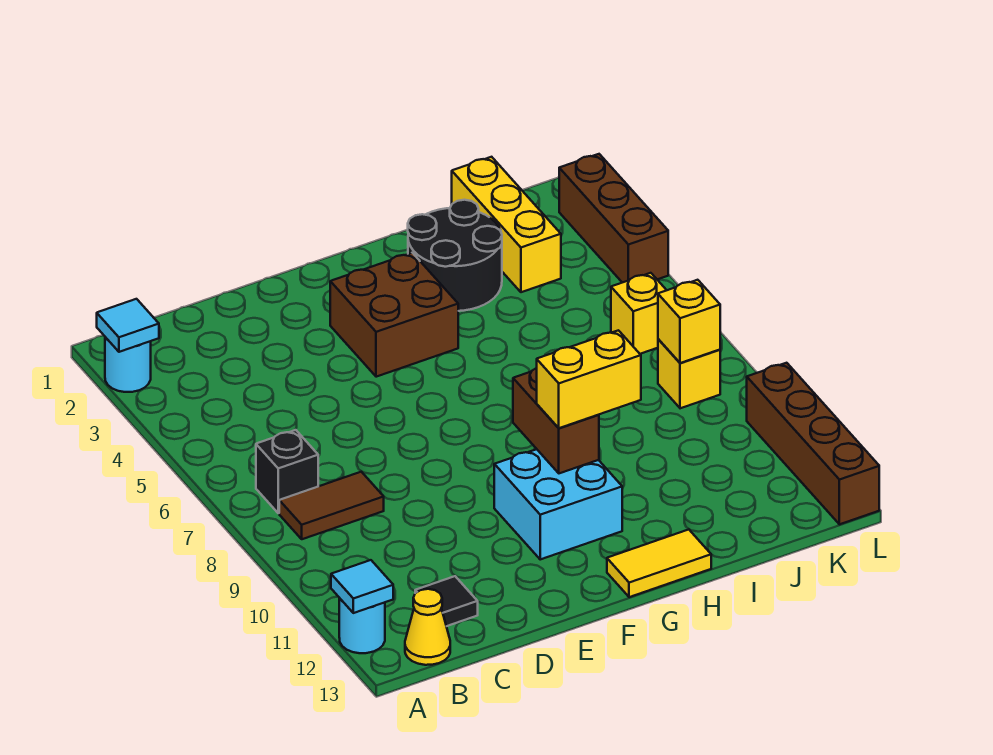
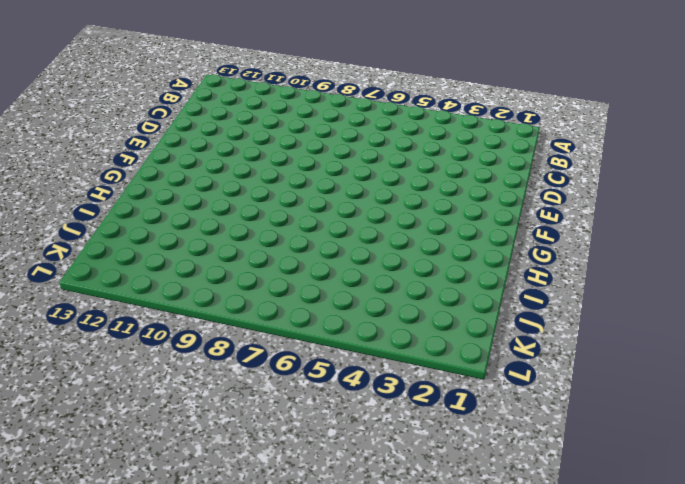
none -> cyan round brick A2 level 1
none -> cyan round brick A12 level 1
none -> black brick B7 level 1

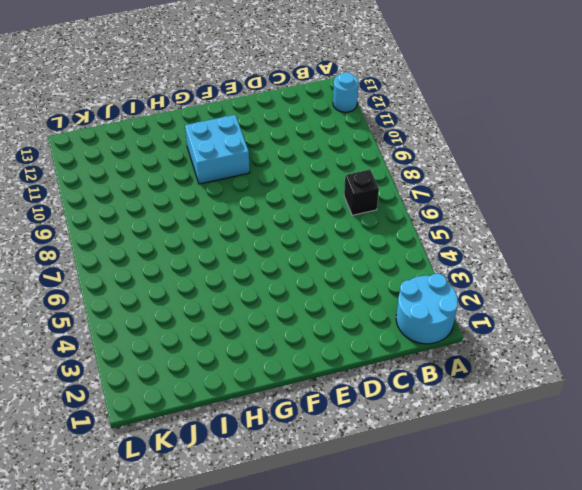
cyan round brick A1:B2 level 1 -> cyan round brick A2 level 1
none -> brown tile B8:C8 level 1
none -> yellow cone B13 level 1
none -> black tile C12 level 1

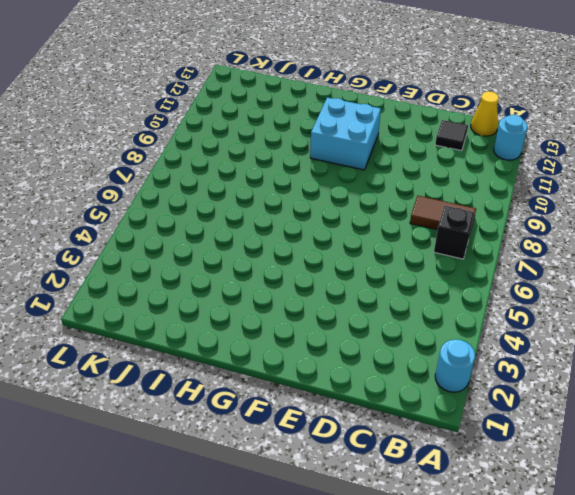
none -> brown brick F3:G4 level 1
none -> yellow tile G13:H13 level 1
none -> black round brick H2:I3 level 1

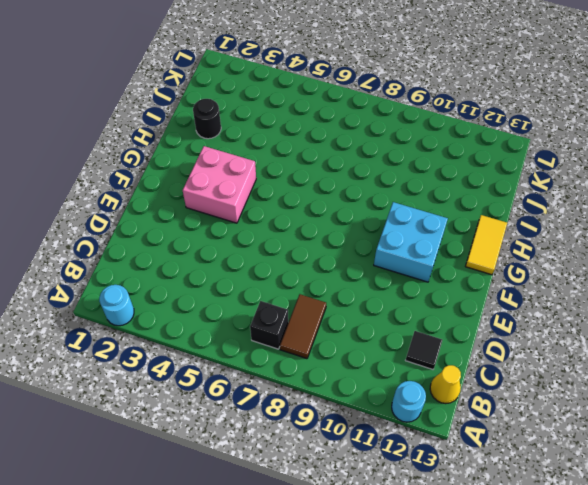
pink brick F3:G4 level 1 -> brown brick F3:G4 level 1
black round brick I2 level 1 -> black round brick H2:I3 level 1
none -> yellow brick J1:J3 level 1
none -> yellow brick K6 level 1
none -> yellow brick K8 level 1

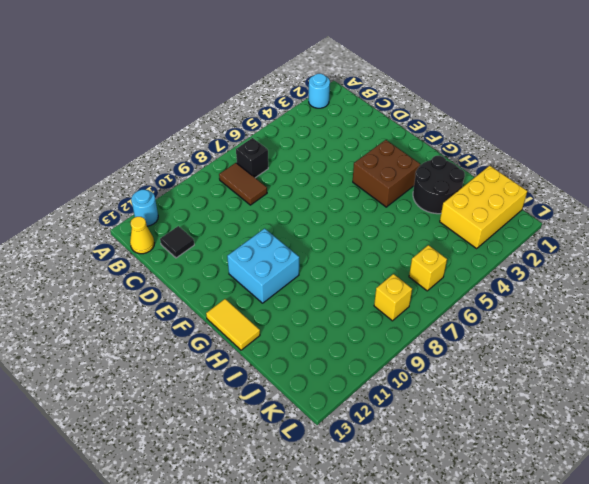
yellow brick J1:K3 level 1 -> yellow brick J1:J3 level 1
none -> brown brick L2:L4 level 1
none -> brown brick L10:L13 level 1
none -> cyan tile A2 level 2

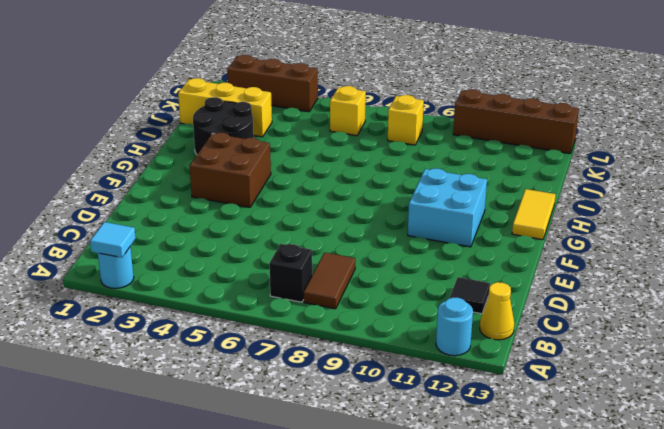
none -> cyan tile A12 level 2
none -> brown brick G9:G10 level 2
none -> yellow brick K8 level 2

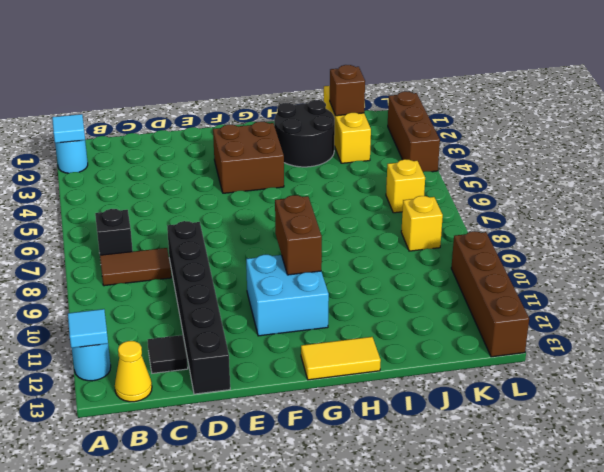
black brick D8:D13 level 1 -> none
brown brick J2 level 2 -> none
none -> yellow brick K8 level 2
none -> yellow brick G10:H10 level 3

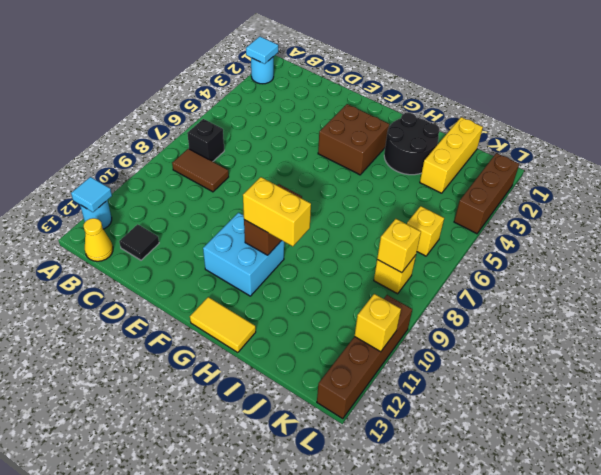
yellow brick L11 level 2 -> none

